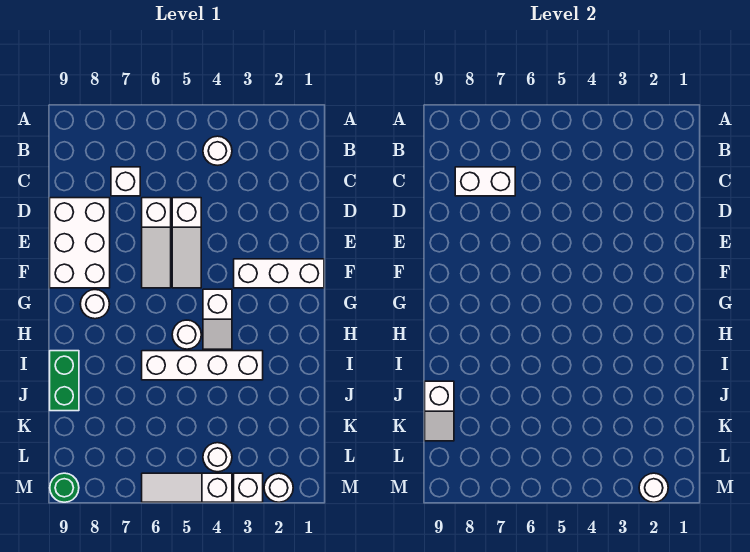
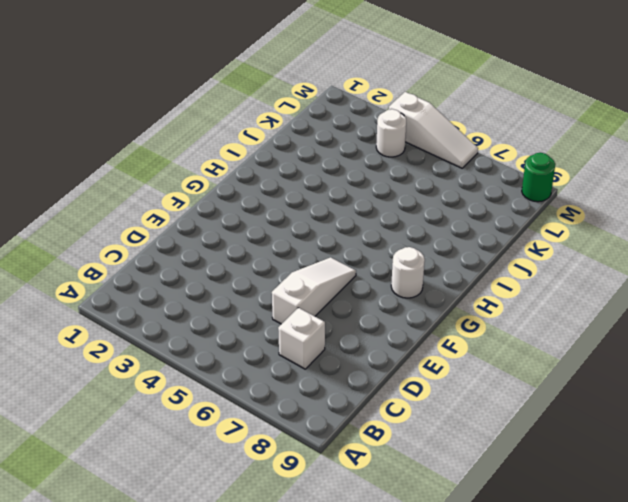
none -> white round brick B4 level 1
none -> white slope D5:F5 level 1 top D
none -> white brick D8:F9 level 1

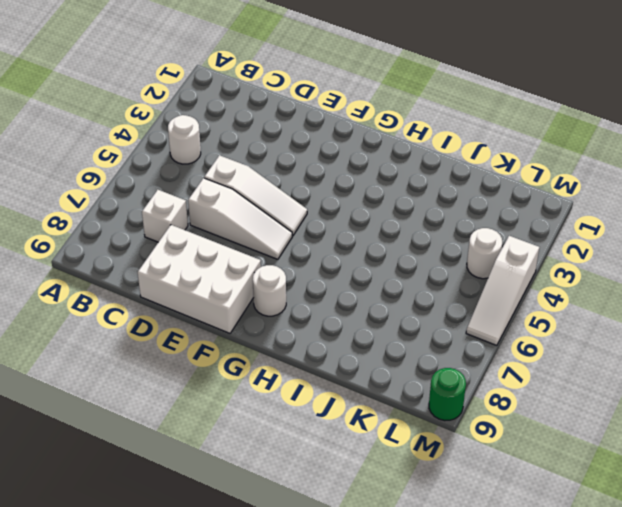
none -> white brick F1:F3 level 1
none -> white slope G4:H4 level 1 top G
none -> white round brick H5 level 1

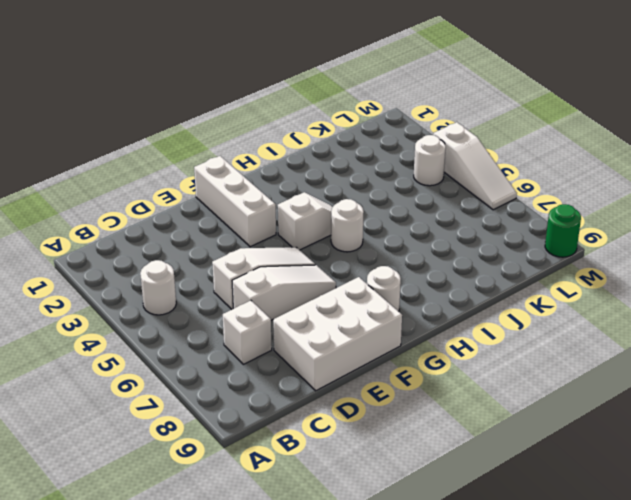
none -> white brick I3:I6 level 1
none -> green brick I9:J9 level 1
none -> white round brick M2 level 1

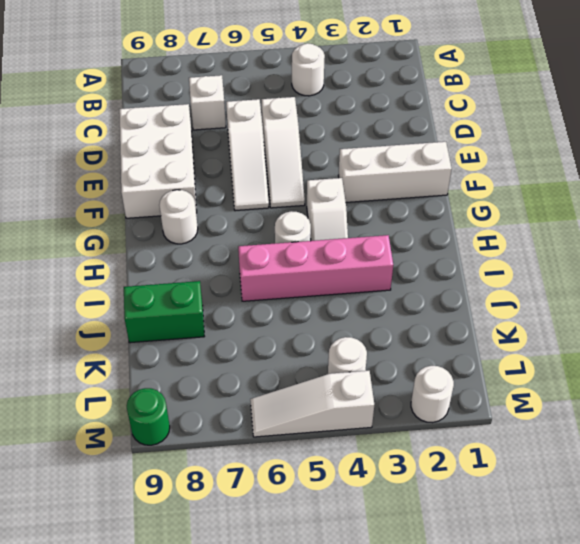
pink brick I3:I6 level 1 -> white brick I3:I6 level 1
green brick J8:J9 level 1 -> green brick I9:J9 level 1
none -> white brick M3 level 1
none -> white brick C7:C8 level 2
none -> white slope J9:K9 level 2 top J

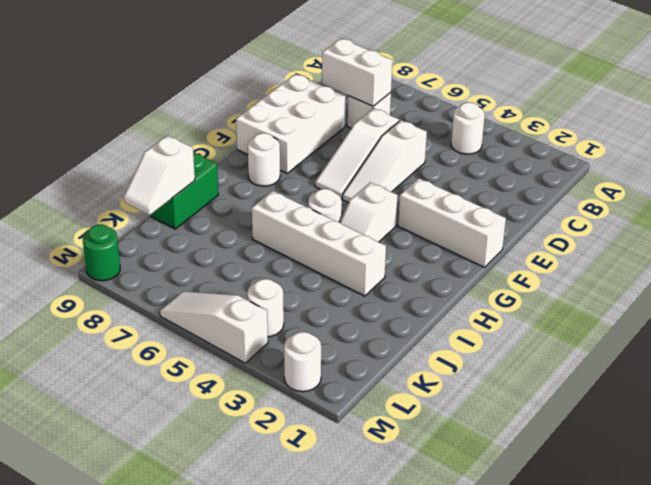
none -> white brick M3 level 1
none -> white round brick M2 level 2

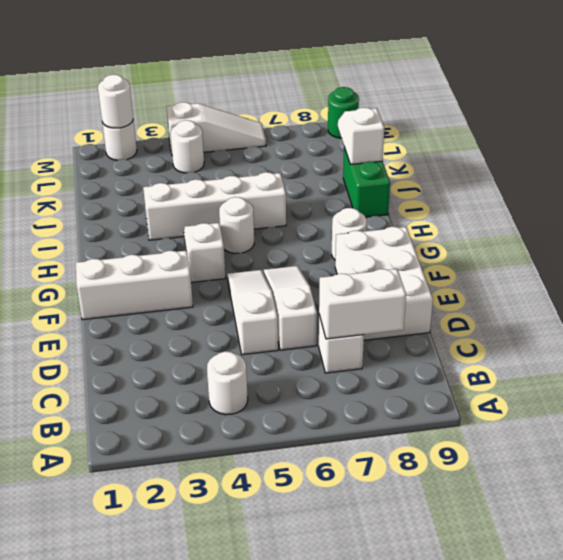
none -> white brick M3 level 1

